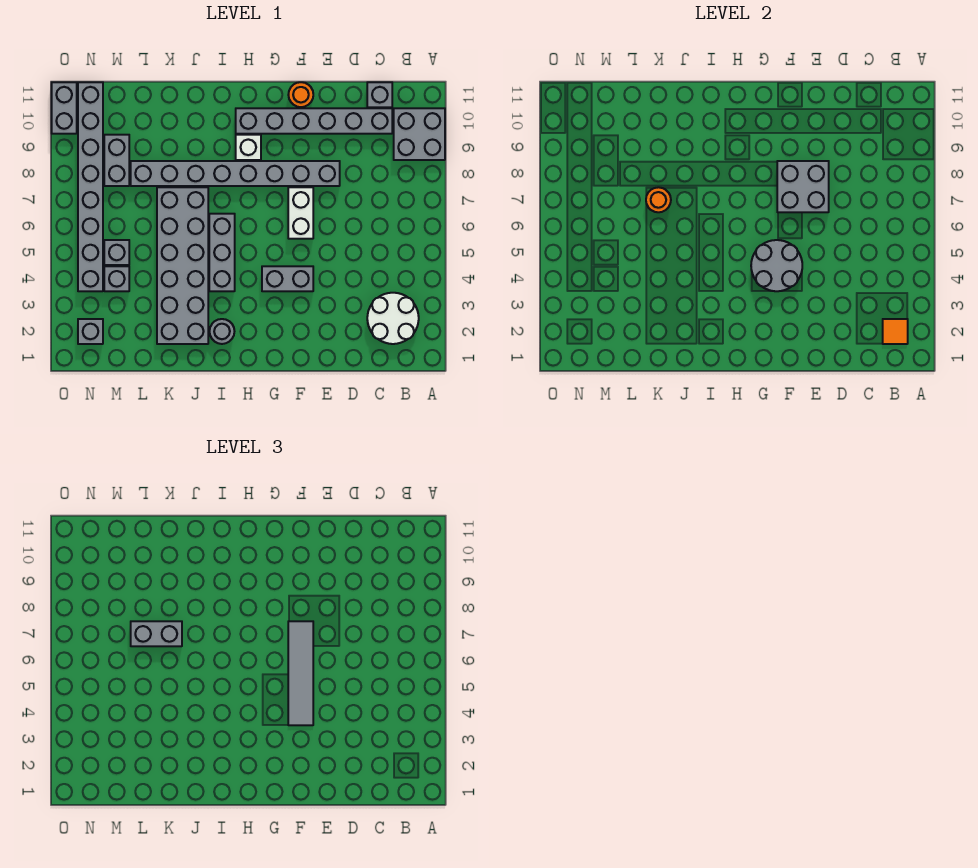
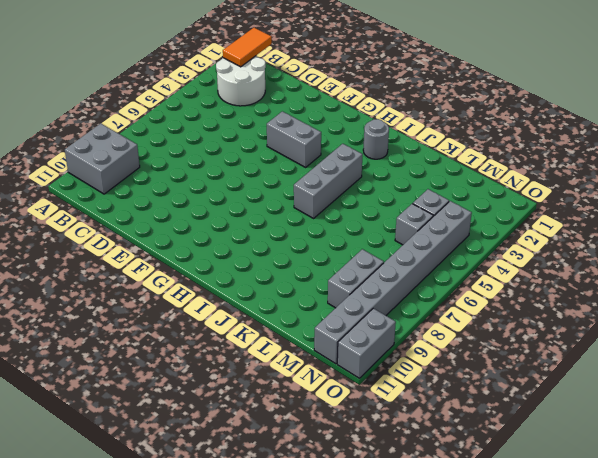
orange tile B1:B2 level 2 -> orange tile B2 level 2
none -> grey brick C10:H10 level 1
none -> grey brick C11 level 1
none -> grey brick E8:L8 level 1

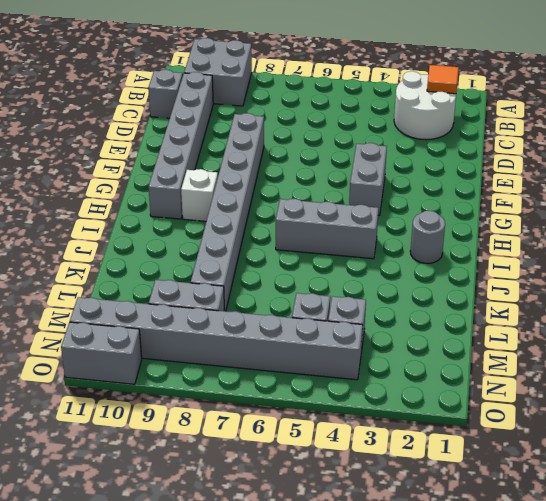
none -> white brick F6:F7 level 1
none -> orange round brick F11 level 1
none -> grey brick J2:K7 level 1

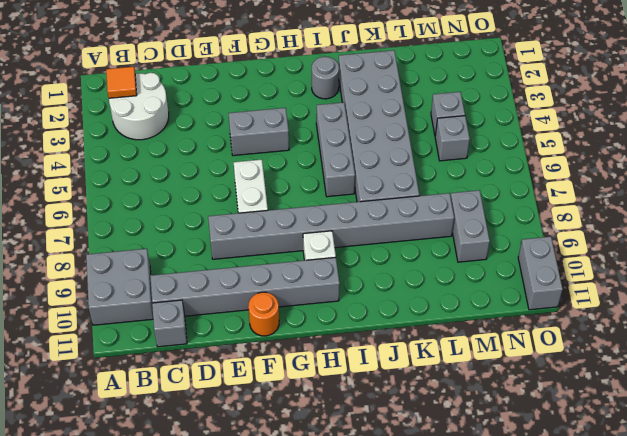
none -> grey brick N2 level 1
none -> grey brick N4:N11 level 1
none -> grey brick E7:F8 level 2

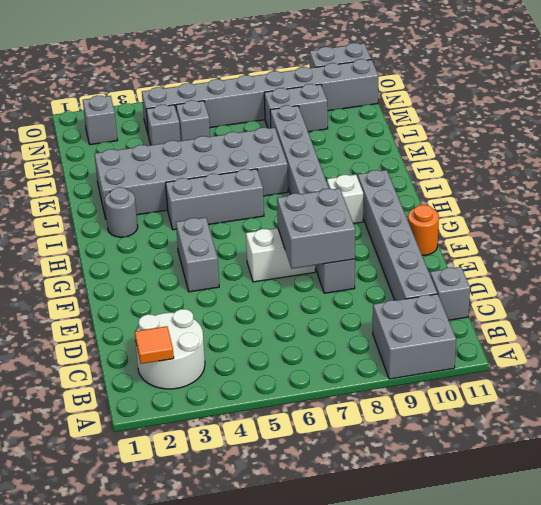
none -> grey round brick F4:G5 level 2
none -> orange round brick K7 level 2
none -> grey tile F4:F7 level 3

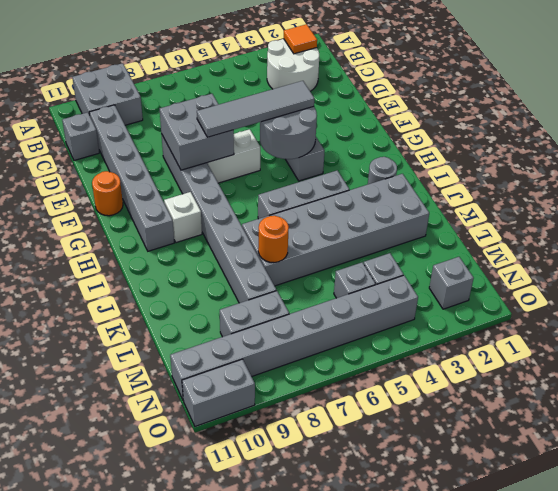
none -> grey brick K7:L7 level 3

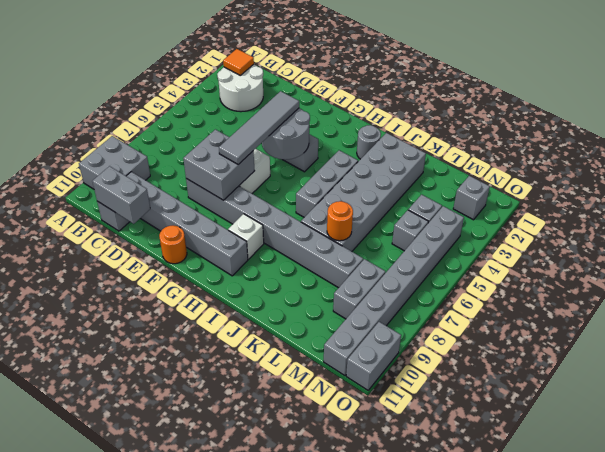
grey brick C11:D11 level 2 -> grey brick K7:L7 level 3

